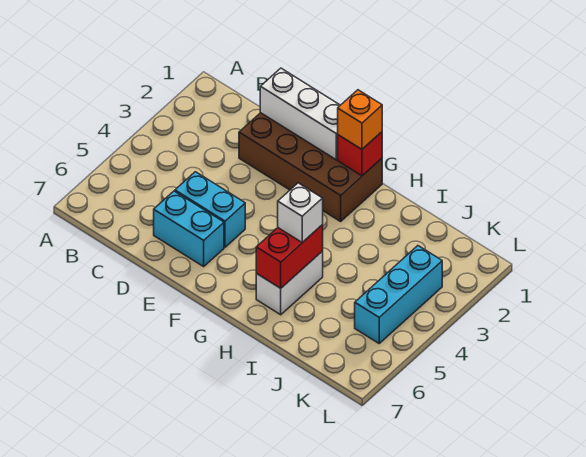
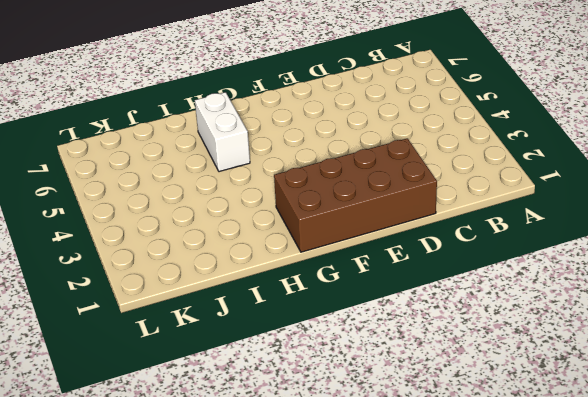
none -> cyan brick D5:E5 level 1
none -> cyan brick D6:E6 level 1

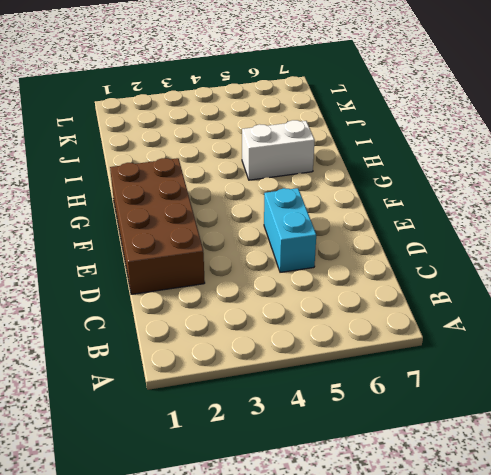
none -> cyan brick D6:E6 level 1
none -> cyan brick K3:K5 level 1

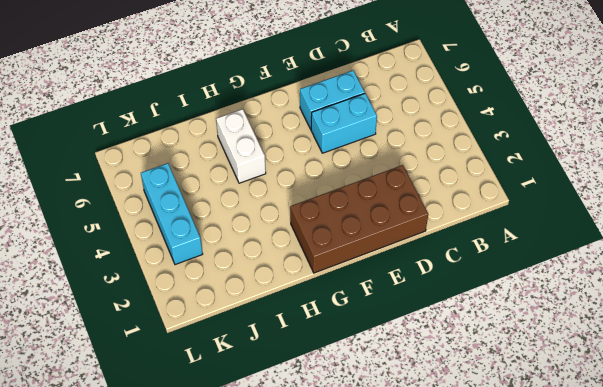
none -> white brick D1:F1 level 2
none -> red brick G1 level 2

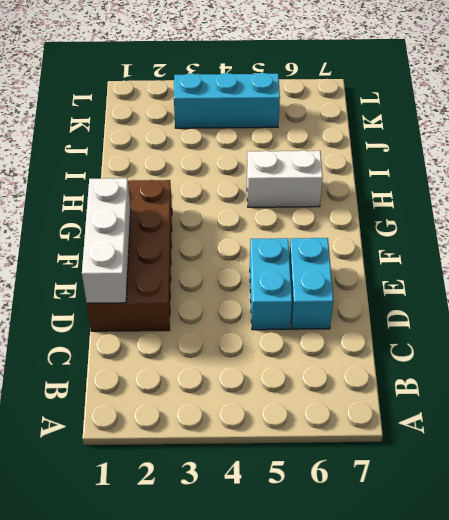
none -> red brick G1 level 2
none -> red brick H5:H6 level 2

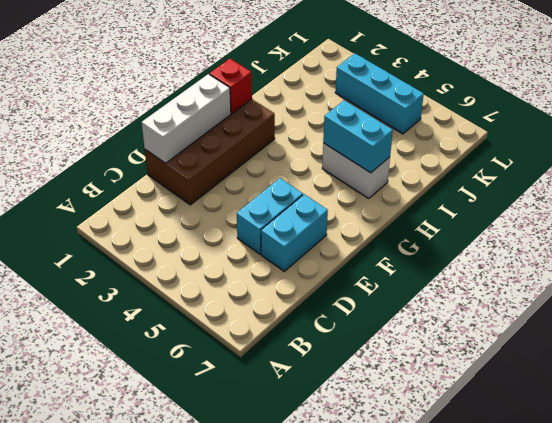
cyan brick H5:H6 level 2 -> red brick H5:H6 level 2
none -> orange brick G1 level 3
none -> white brick H5 level 3

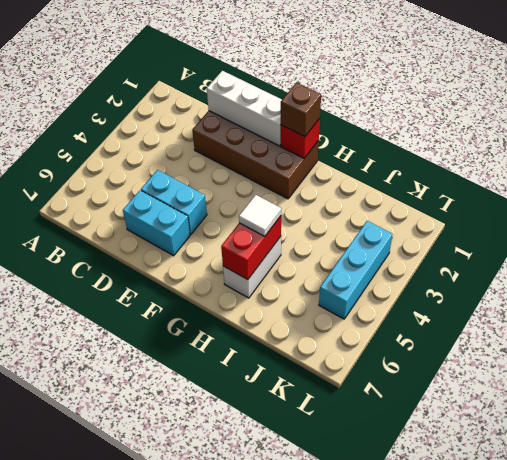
brown brick G1 level 3 -> orange brick G1 level 3
white tile H5 level 3 -> white brick H5 level 3

